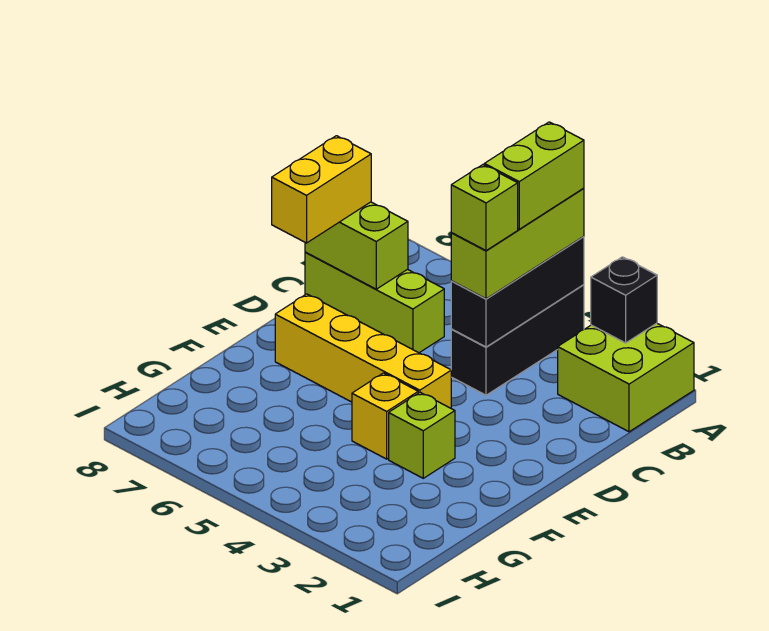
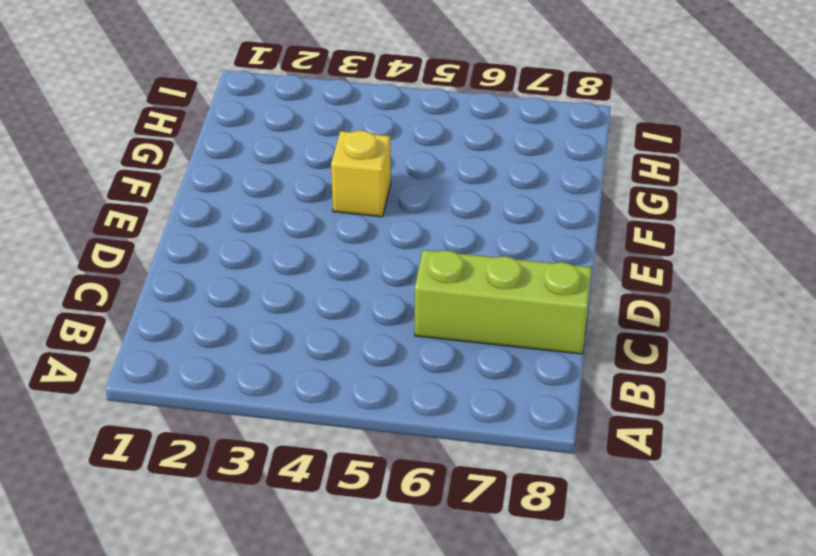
none -> lime brick A1:B2 level 1
none -> black brick A4:C4 level 1
none -> yellow brick E4:E7 level 1

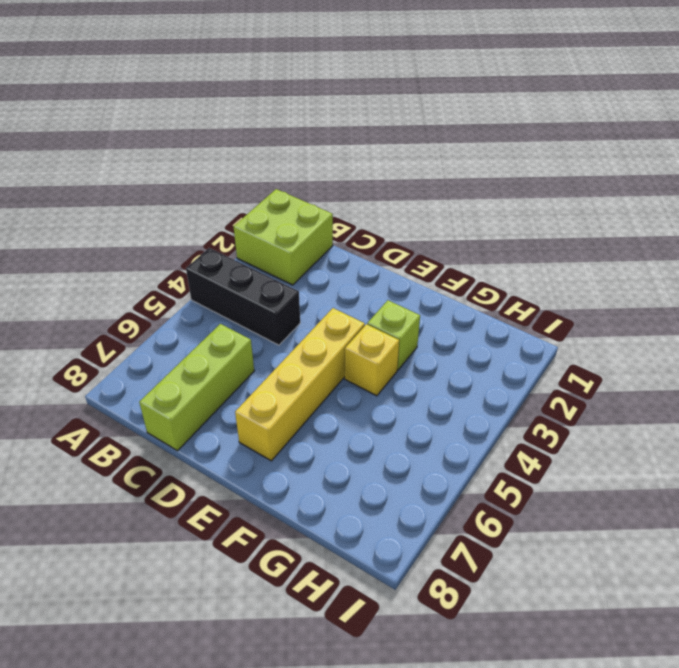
none -> black brick A2 level 2
none -> black brick A4:C4 level 2
none -> lime brick C7:C8 level 2

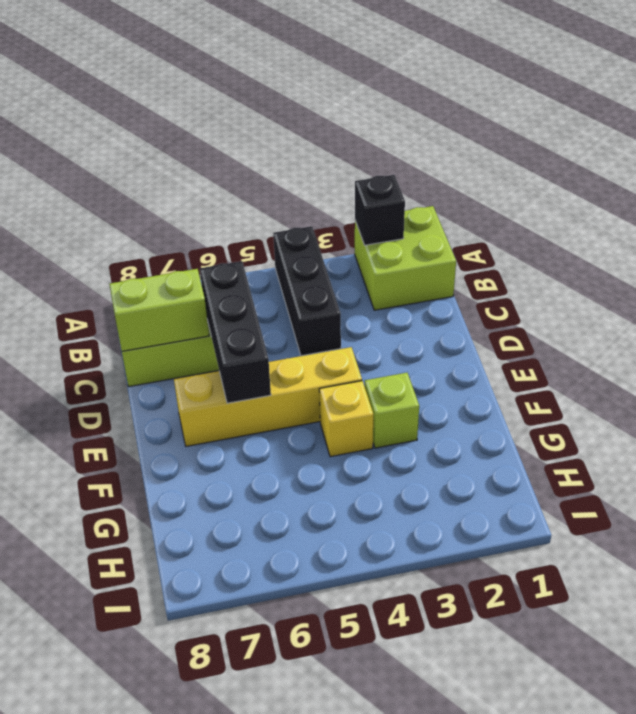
black brick C6:E6 level 2 -> black brick A4:C4 level 2
none -> lime brick A4:C4 level 3
none -> yellow brick C8:D8 level 3
none -> lime brick A4:B4 level 4

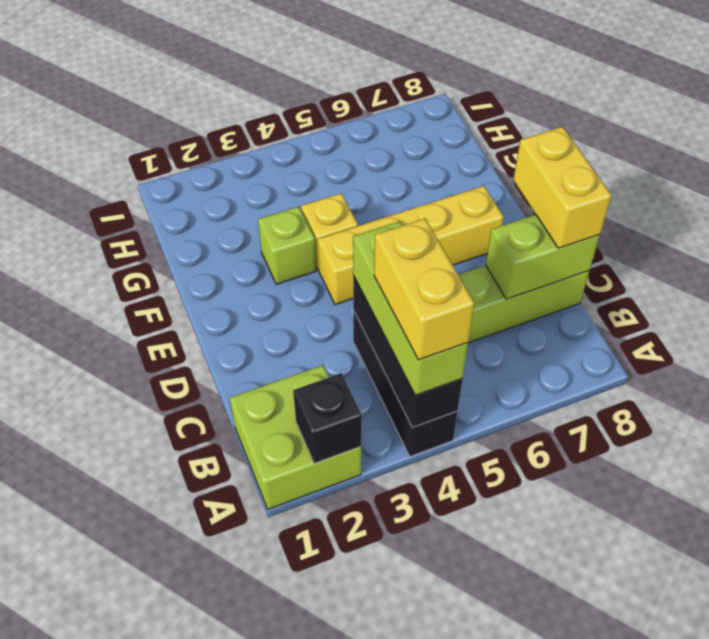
yellow brick A4:B4 level 4 -> lime brick A4:B4 level 4
none -> lime brick C4 level 4

